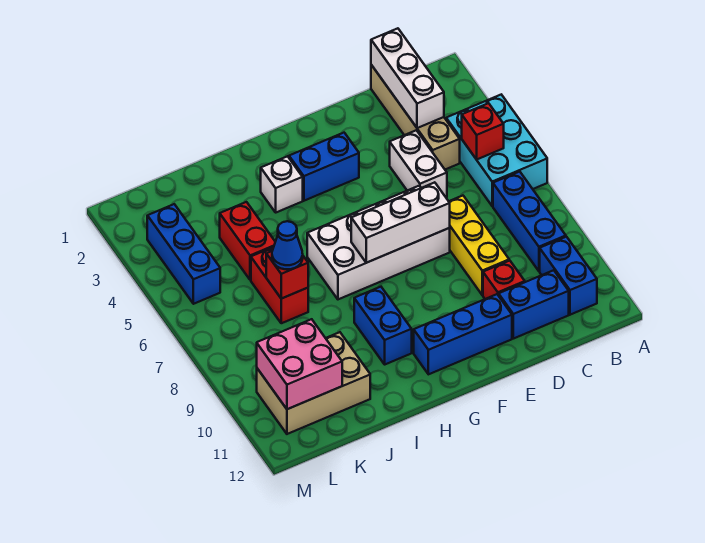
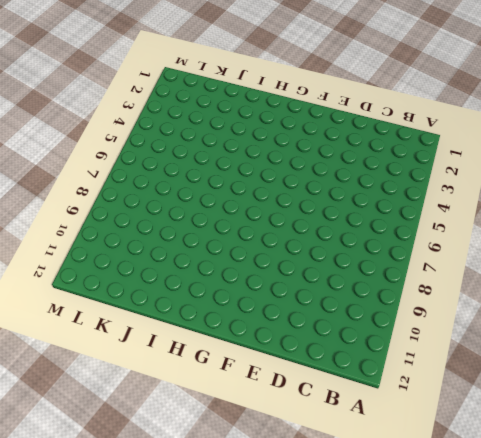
none -> cyan brick A4:B6 level 1
none -> blue brick B7:B9 level 1
none -> blue brick B10:B11 level 1

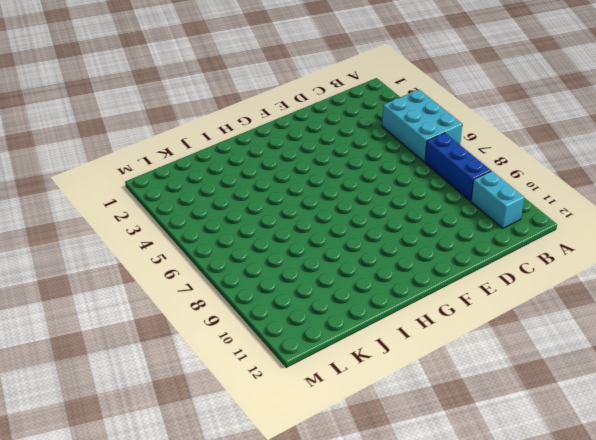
cyan brick B10:B11 level 1 -> blue brick B10:B11 level 1
none -> tan brick C1:C4 level 1
none -> blue brick C11:D11 level 1
none -> white brick D4:D5 level 1

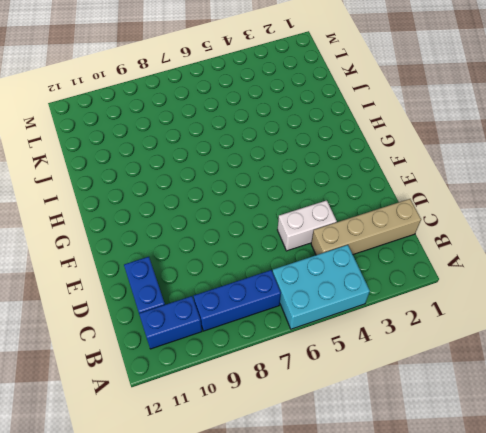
none -> yellow brick D7:D9 level 1
none -> red brick D10 level 1
none -> white brick E6:H7 level 1

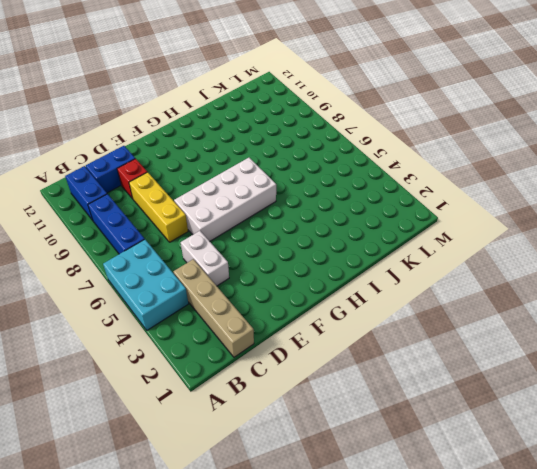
none -> blue brick E11:G11 level 1
none -> blue brick F3:G3 level 1
none -> white brick H3 level 1

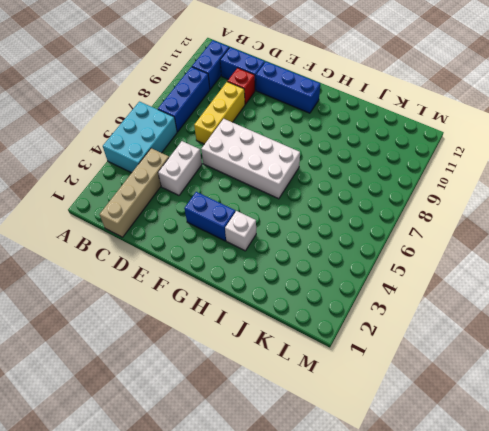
none -> blue brick H9:H10 level 1
none -> red brick J4:J5 level 1
none -> red brick J6:J7 level 1

